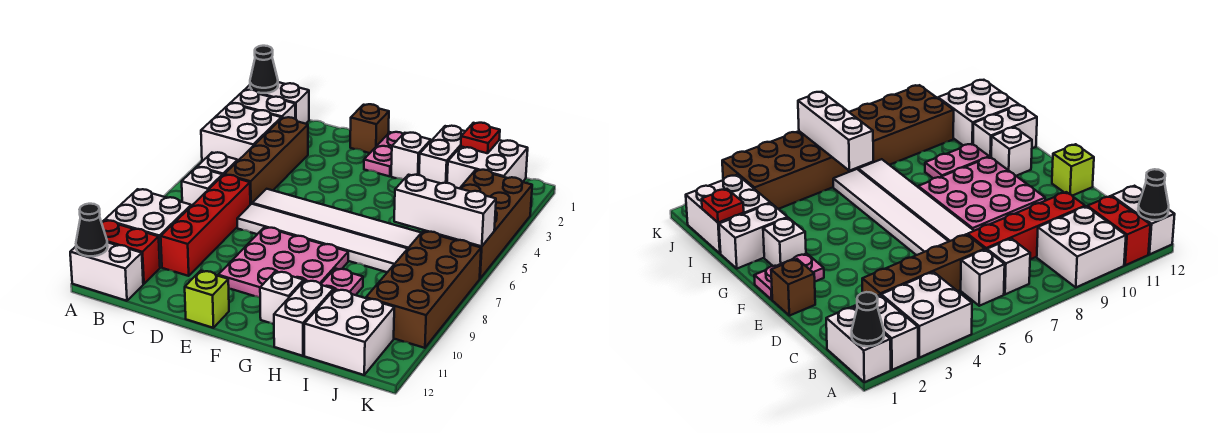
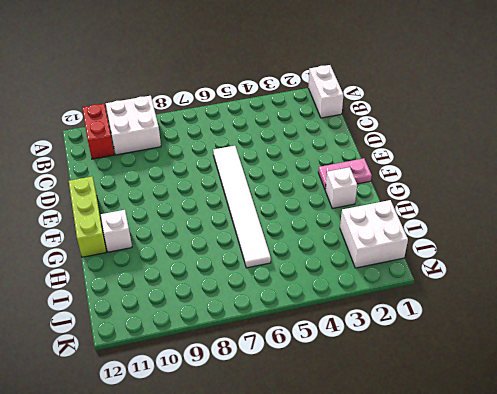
lime brick E12:G12 level 1 -> lime brick E12 level 1
none -> white brick A2:B2 level 1
none -> white brick A3:B4 level 1
none -> white brick A12:B12 level 1

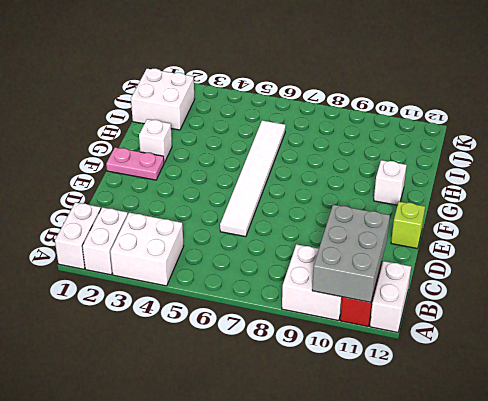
grey brick A10:C11 level 2 -> none
none -> white brick B6 level 1
none -> white brick B7 level 1
none -> brown brick C3:C6 level 1

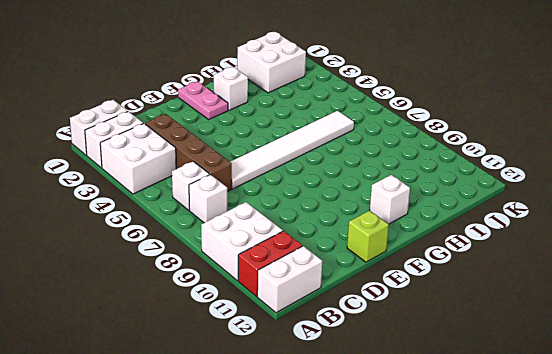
none -> red brick C7:C10 level 1
none -> white tile D7:I7 level 1
none -> brown brick E1 level 1

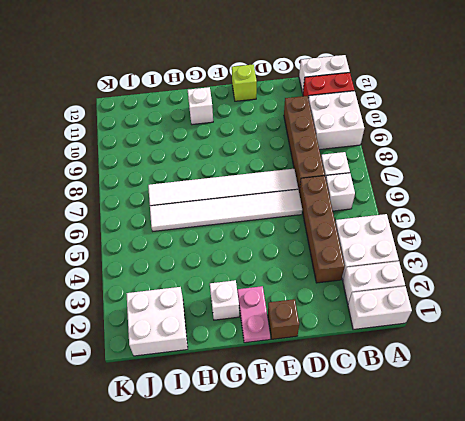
brown brick C7:C10 level 1 -> red brick C7:C10 level 1
none -> pink plate E8:G10 level 1
none -> white brick H1:H2 level 1
none -> pink plate H9:H10 level 1

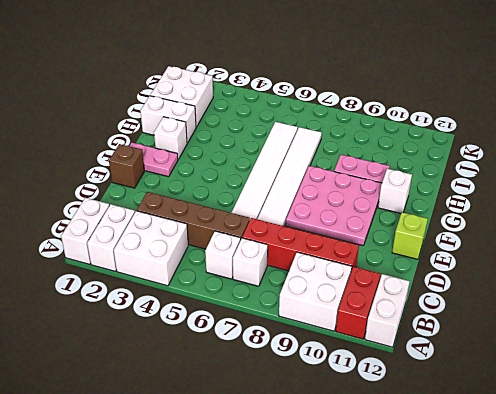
none -> white brick H11:H12 level 1
none -> white brick I11:J12 level 1
none -> brown brick J3:K6 level 1

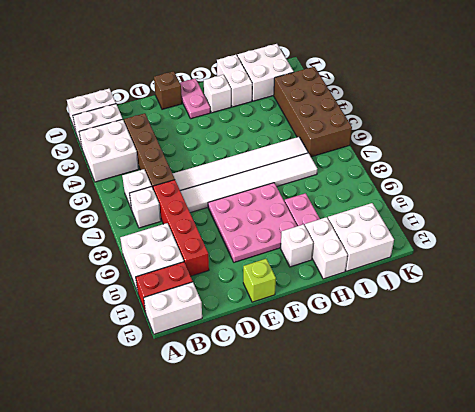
none -> brown brick J7:K10 level 1
none -> black cone A1 level 2
none -> black cone A12 level 2

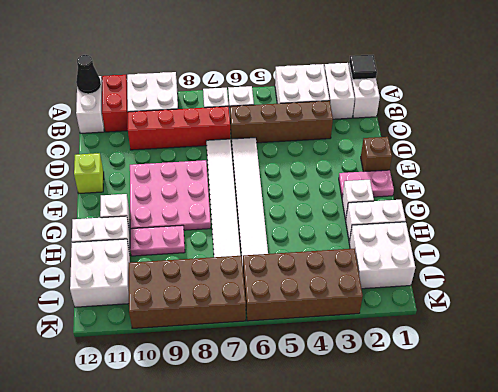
black tile A1 level 2 -> black cone A1 level 2
none -> red plate I1 level 2
none -> white brick I6:K6 level 2

